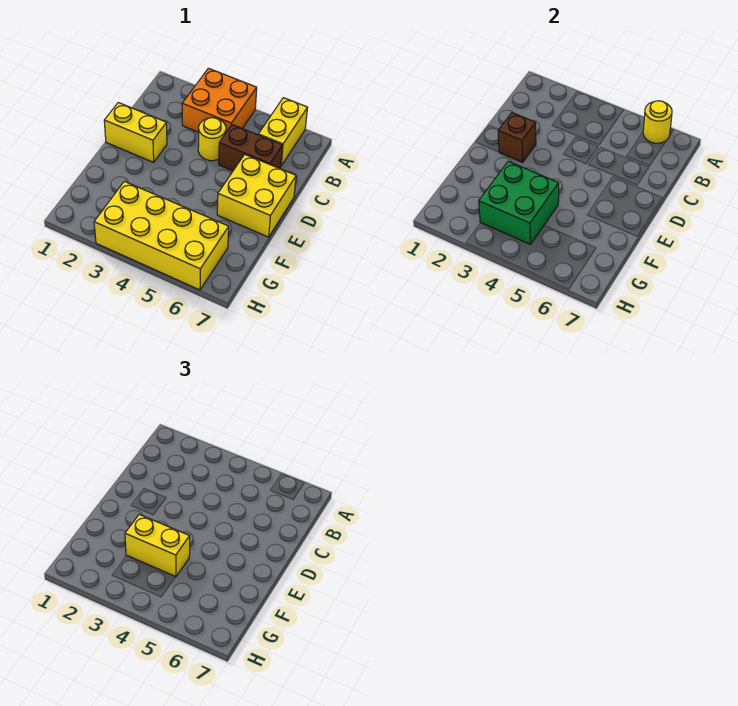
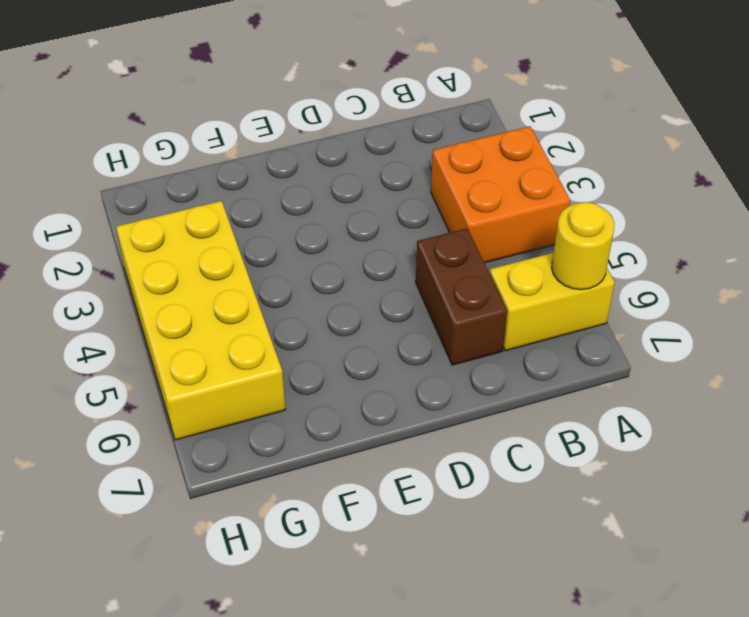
none -> yellow round brick C4 level 1
none -> yellow brick D1:D2 level 1

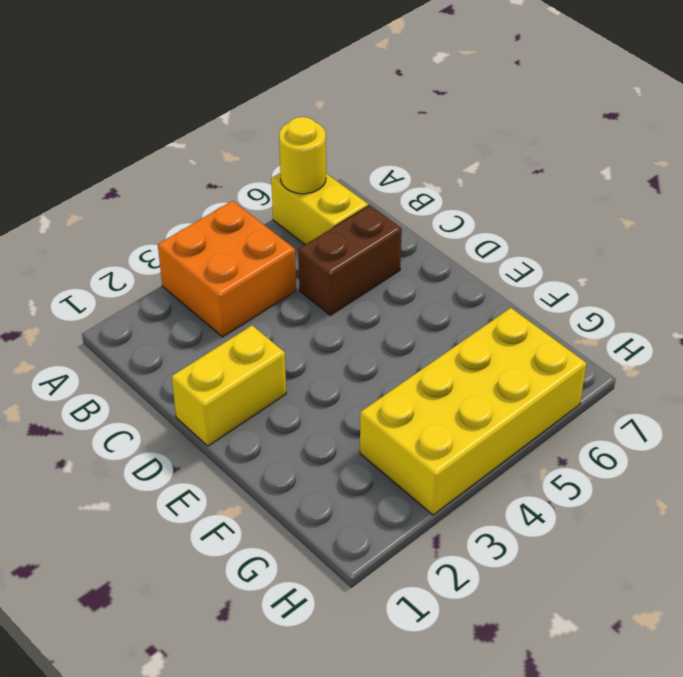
none -> yellow round brick C4 level 1
none -> yellow brick D6:E7 level 1

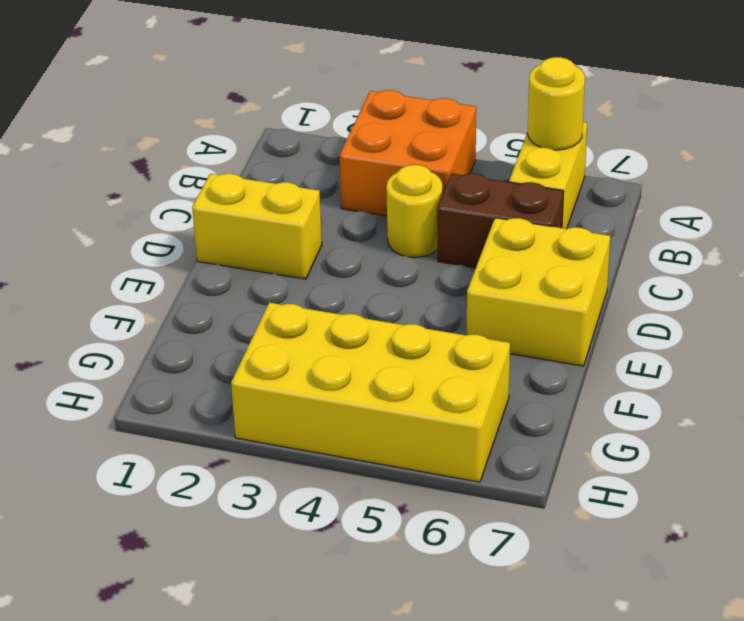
none -> brown brick D2 level 2
none -> green brick F3:G4 level 2

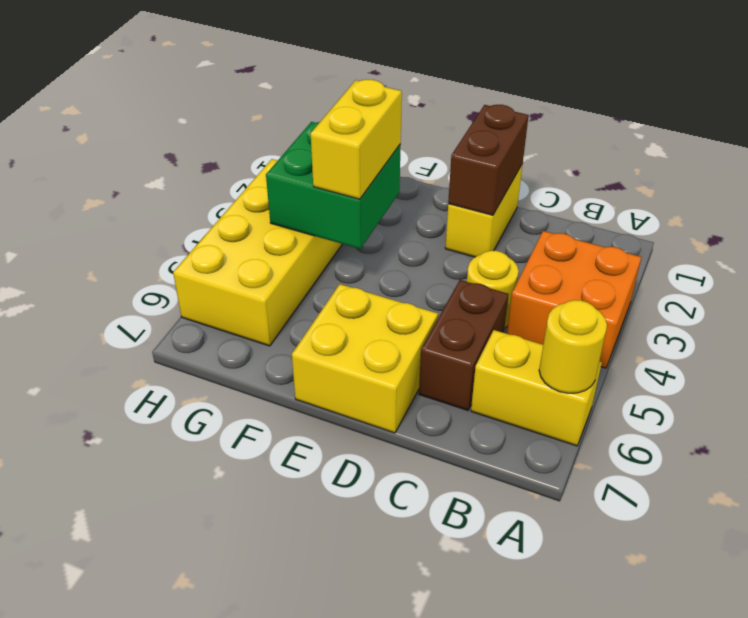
brown brick D1:D2 level 2 -> brown brick D2 level 2

